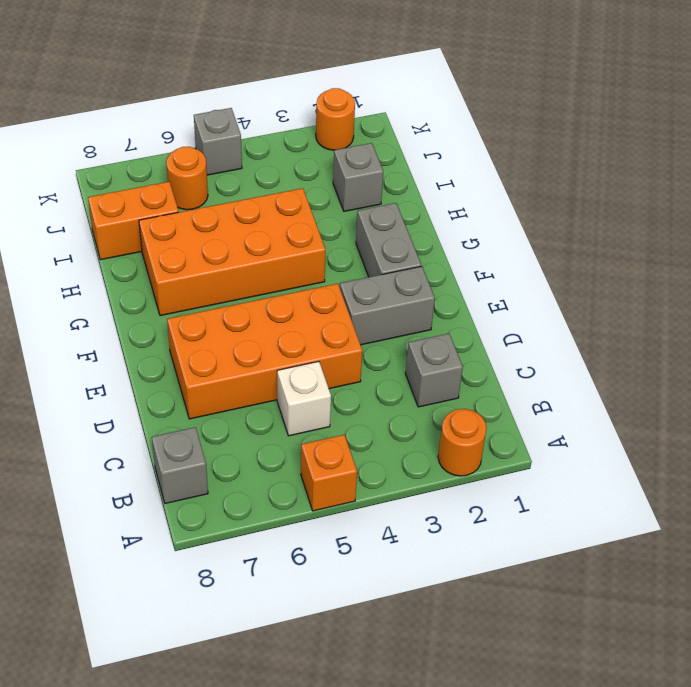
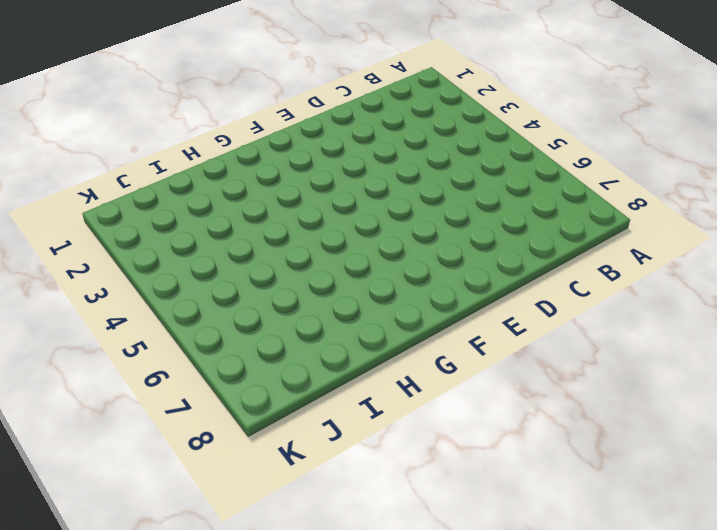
none -> orange round brick A2 level 1
none -> orange brick A5 level 1
none -> grey brick B8 level 1

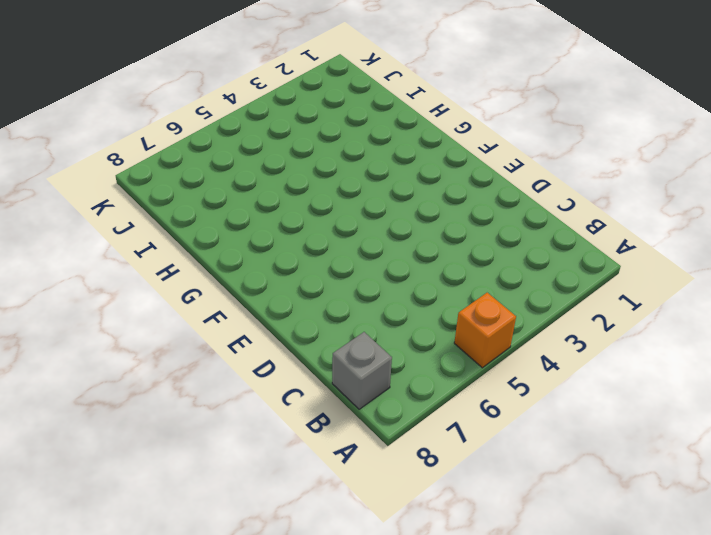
none -> orange round brick A2 level 1
none -> grey brick C2 level 1
none -> white brick C5 level 1

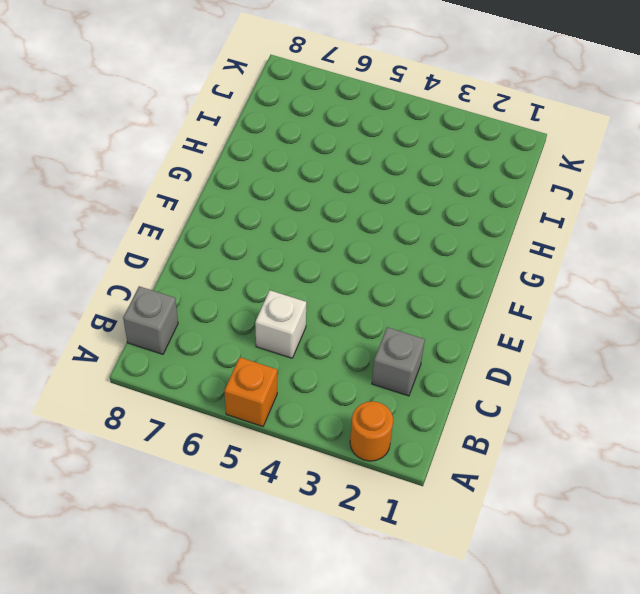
none -> orange brick D4:E7 level 1
none -> grey brick E2:E3 level 1
none -> grey brick F2:G2 level 1

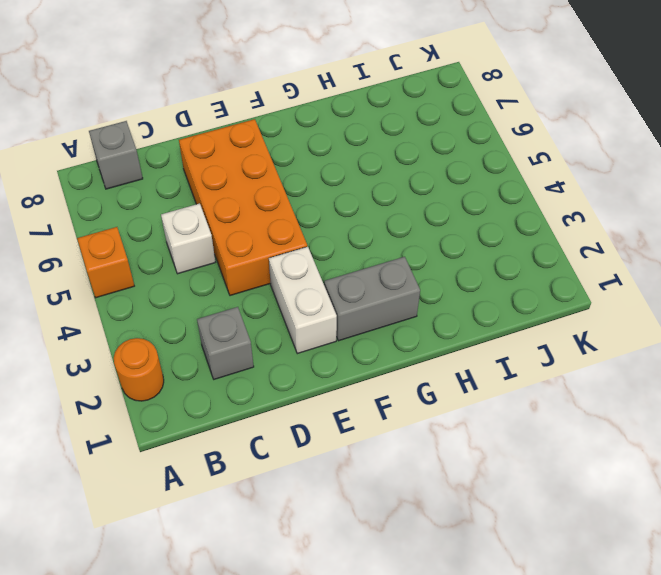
white brick E2:E3 level 1 -> grey brick E2:E3 level 1
none -> orange brick G4:H7 level 1
none -> grey brick I2 level 1
none -> orange brick I7:I8 level 1

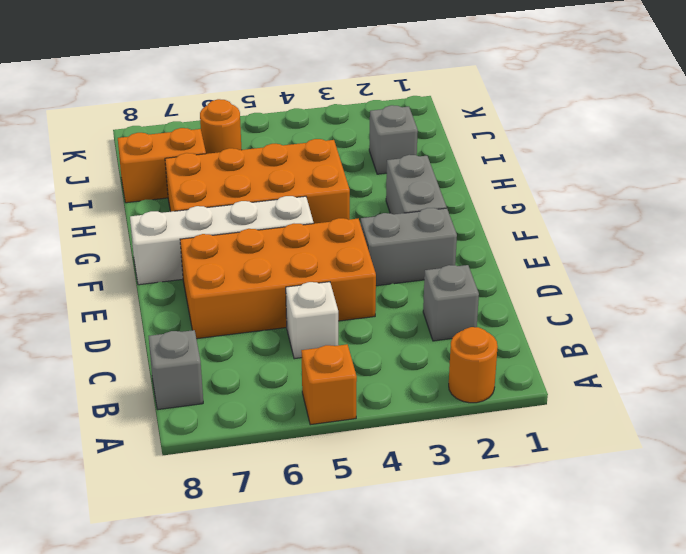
white brick F5:F8 level 1 -> none
none -> orange round brick K2 level 1
none -> grey brick K5 level 1

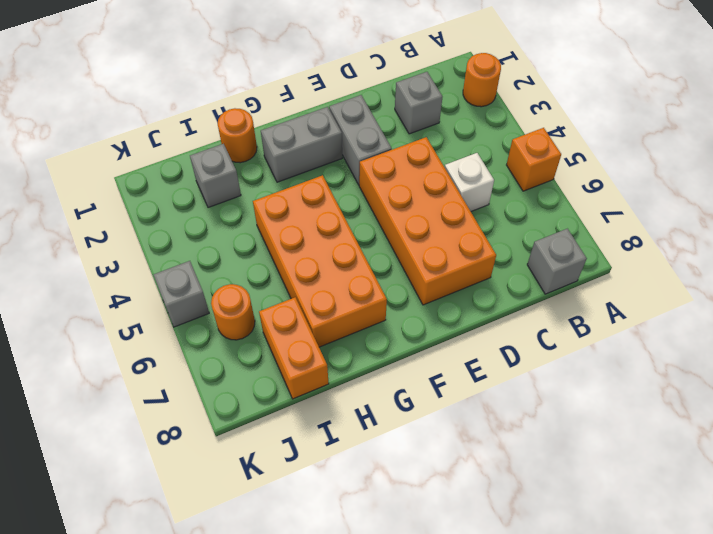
orange round brick H1 level 1 -> orange round brick K2 level 1

